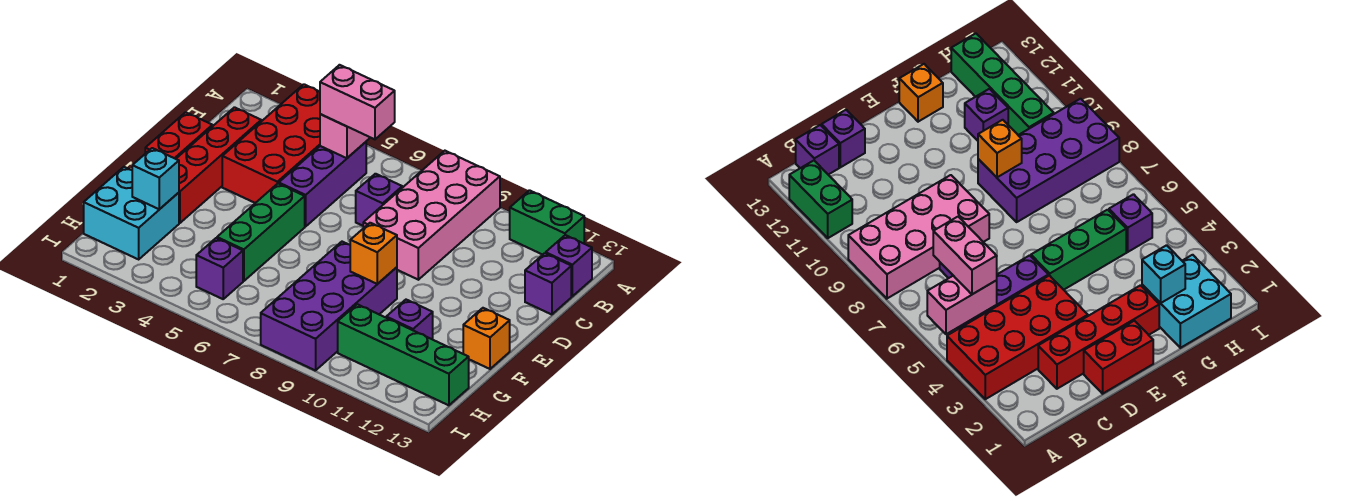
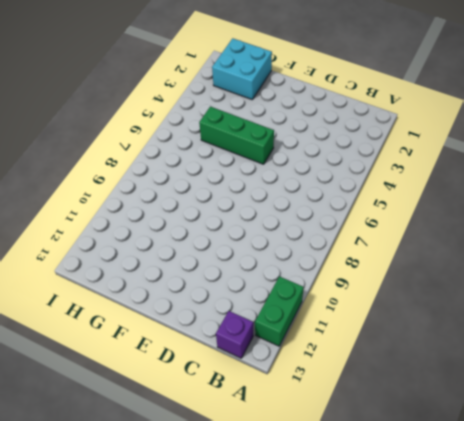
none -> red brick A3:D4 level 1
none -> pink brick A8:D9 level 1
none -> purple brick B5:D5 level 1

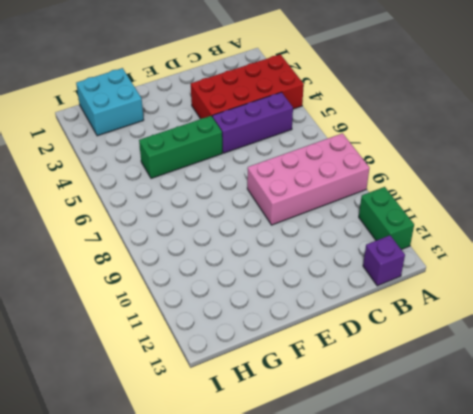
none -> red brick C2:F2 level 1
none -> purple brick C7 level 1
none -> purple brick C13 level 1

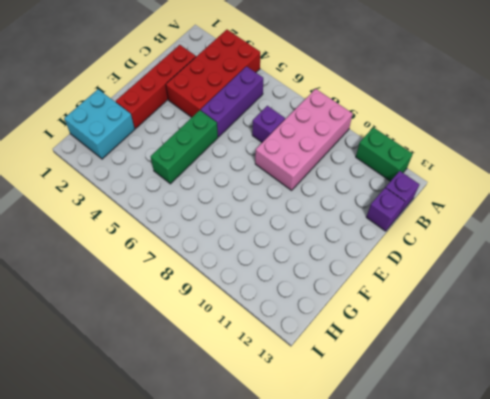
none -> red brick D1:E1 level 1
none -> purple brick F8:I9 level 1
none -> orange brick F13 level 1

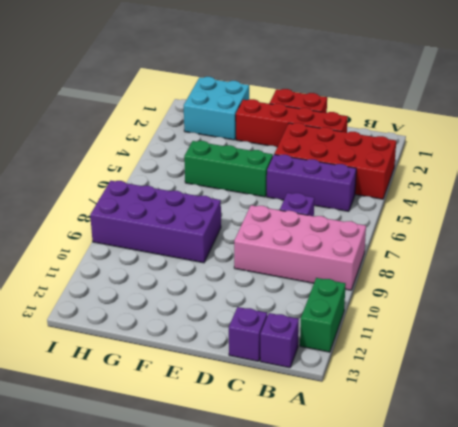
none -> orange brick F13 level 1
none -> purple brick G11 level 1
none -> purple brick H5 level 1

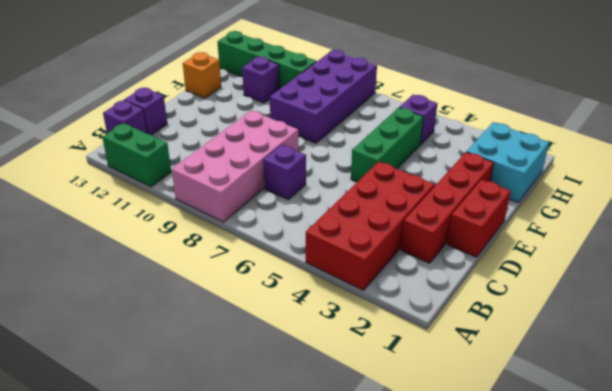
none -> purple brick B5:D5 level 1
none -> pink brick A5:B5 level 2
none -> orange brick F9 level 2

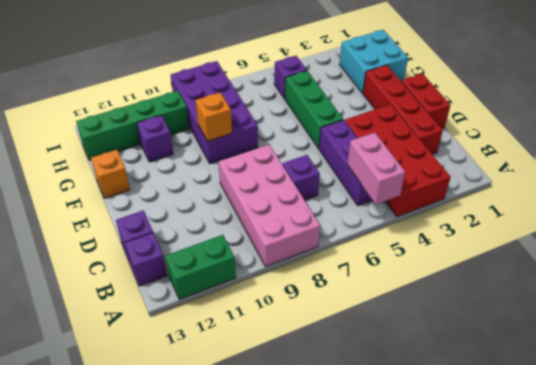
none -> cyan brick G2 level 2
none -> pink brick B5:B6 level 3

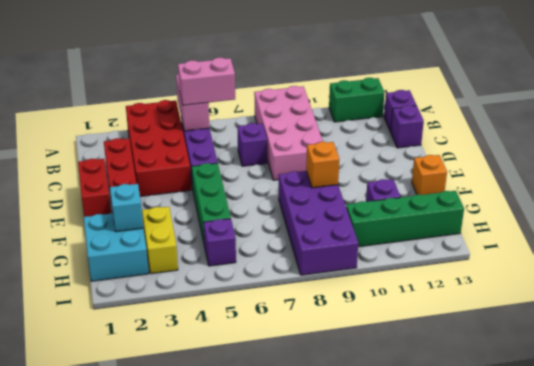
yellow brick G3:H3 level 1 -> none

